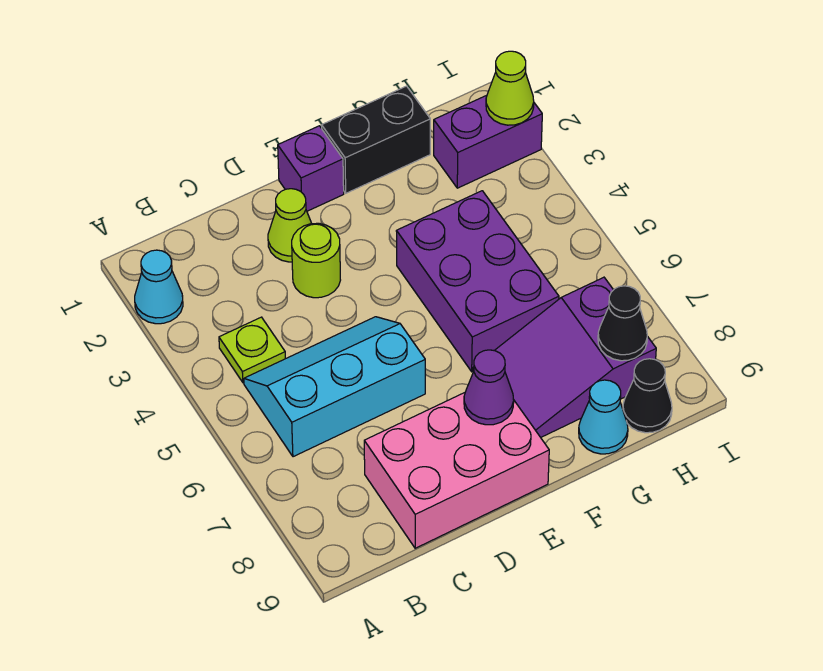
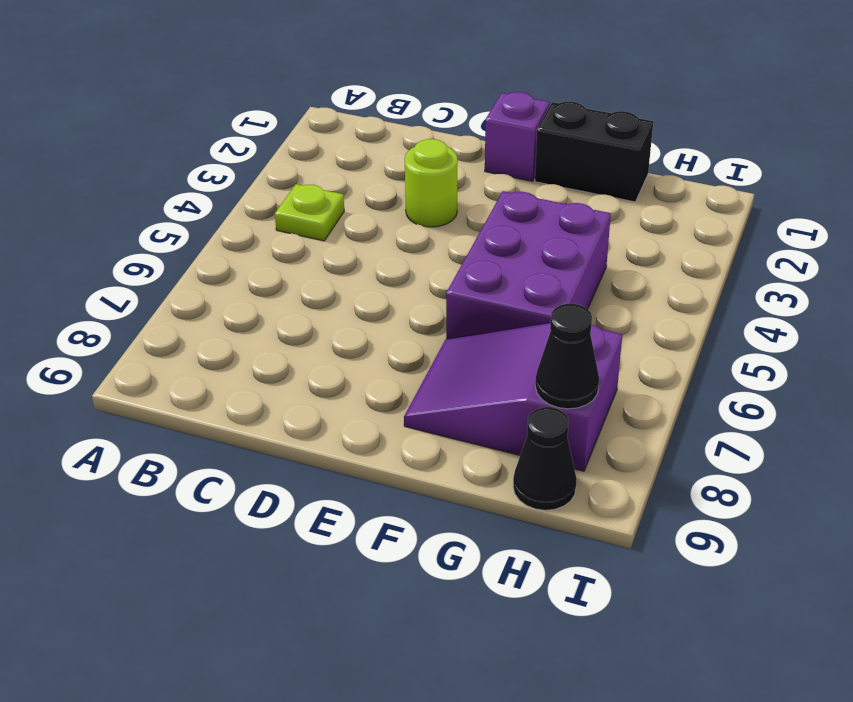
none -> cyan cone A2 level 1
none -> cyan slope B5:D6 level 1 top 6
none -> pink brick C8:E9 level 1

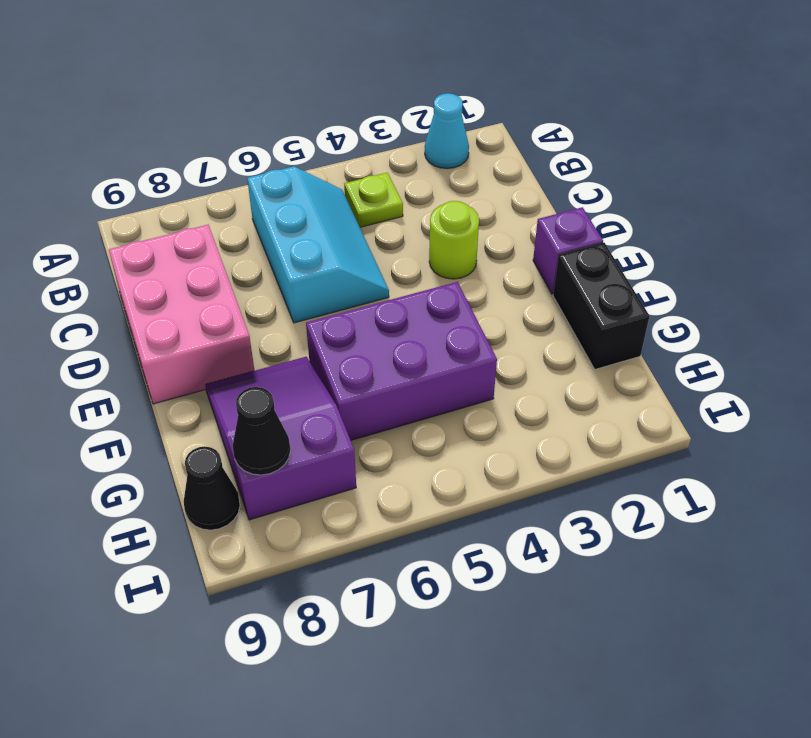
none -> lime cone D2 level 1
none -> cyan cone G9 level 1
none -> purple brick H2:I2 level 1

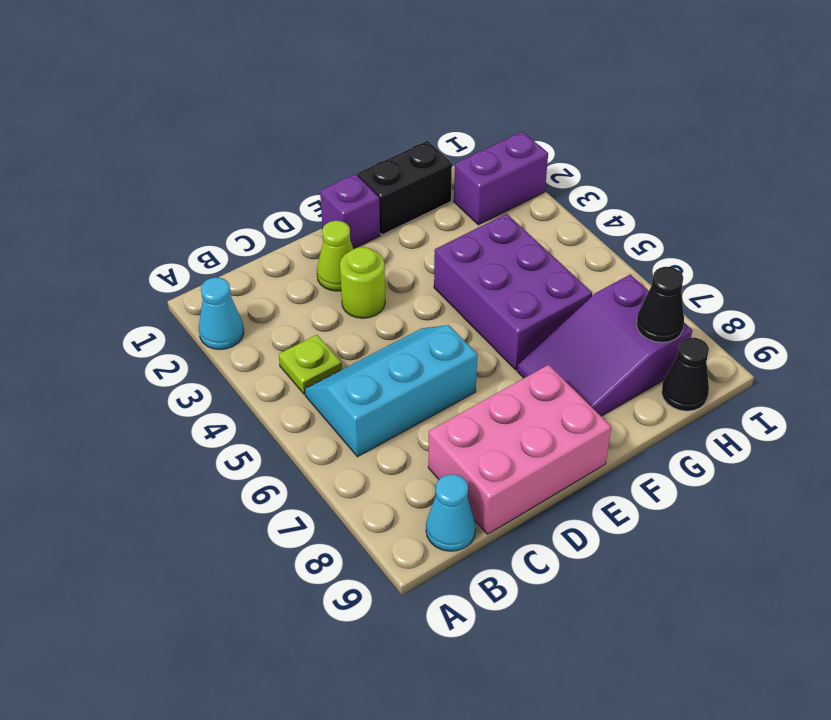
cyan cone B9 level 1 -> cyan cone G9 level 1
none -> purple cone E8 level 2
none -> lime cone I2 level 2

